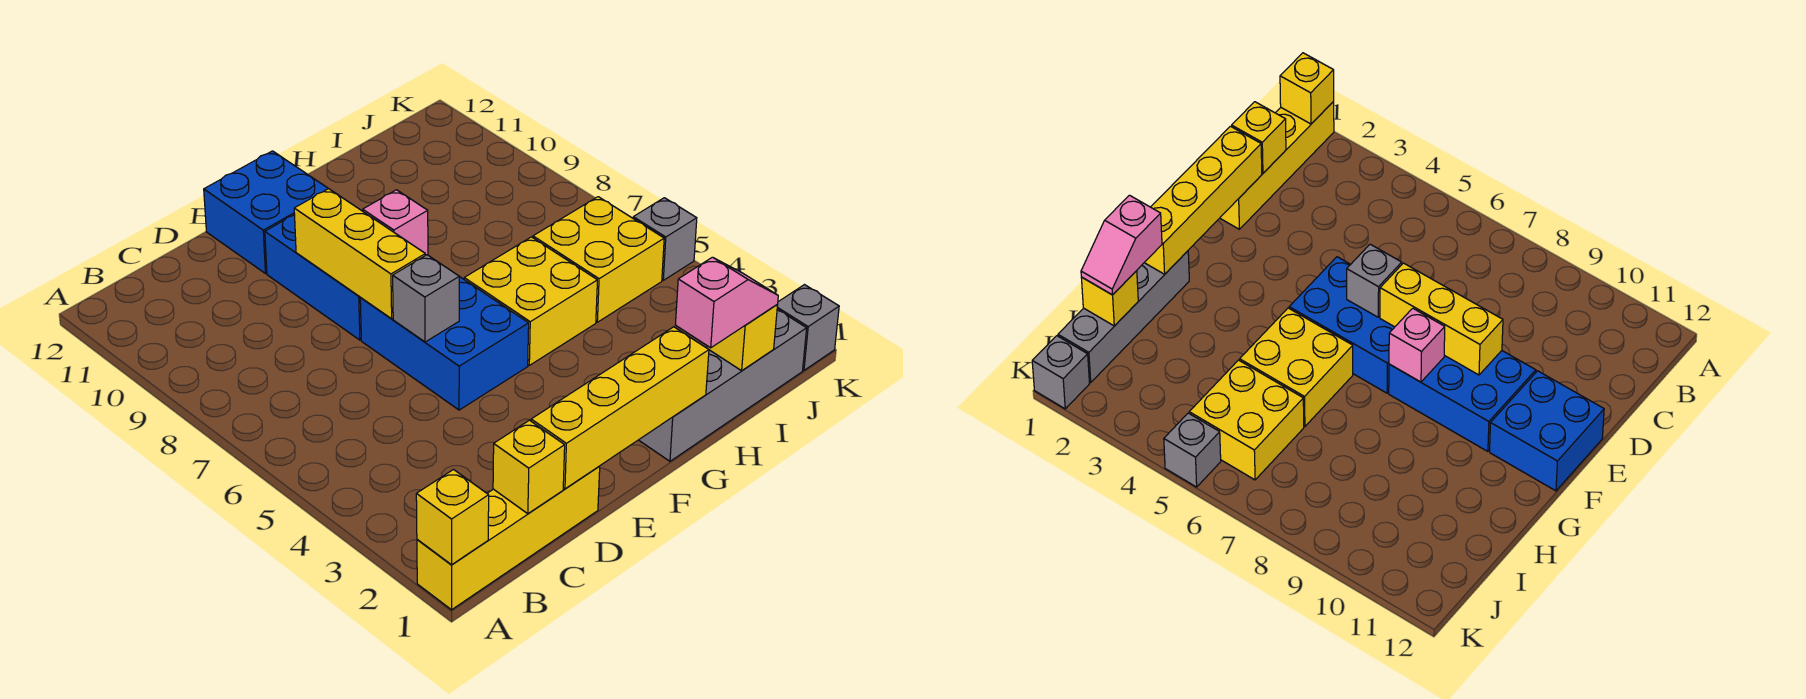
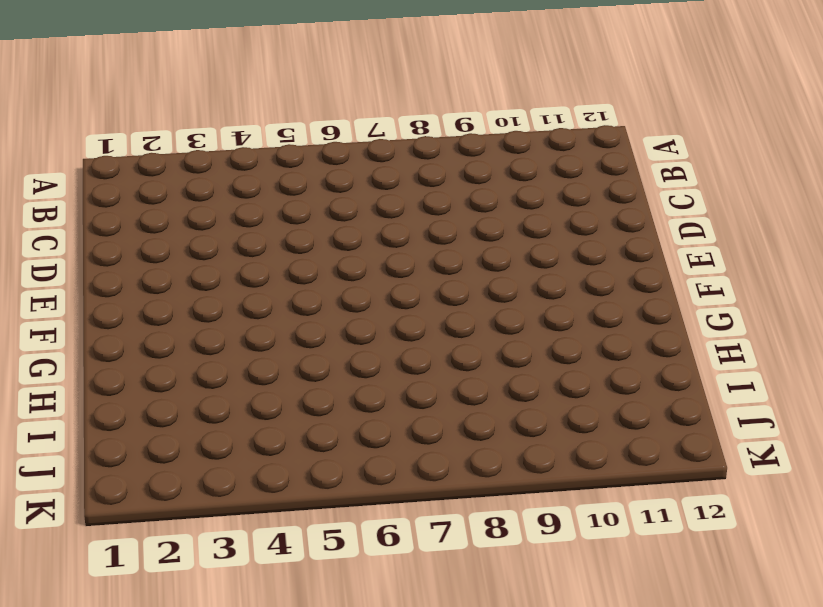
none -> yellow brick A1:D1 level 1
none -> blue brick E5:F7 level 1
none -> blue brick E8:F10 level 1

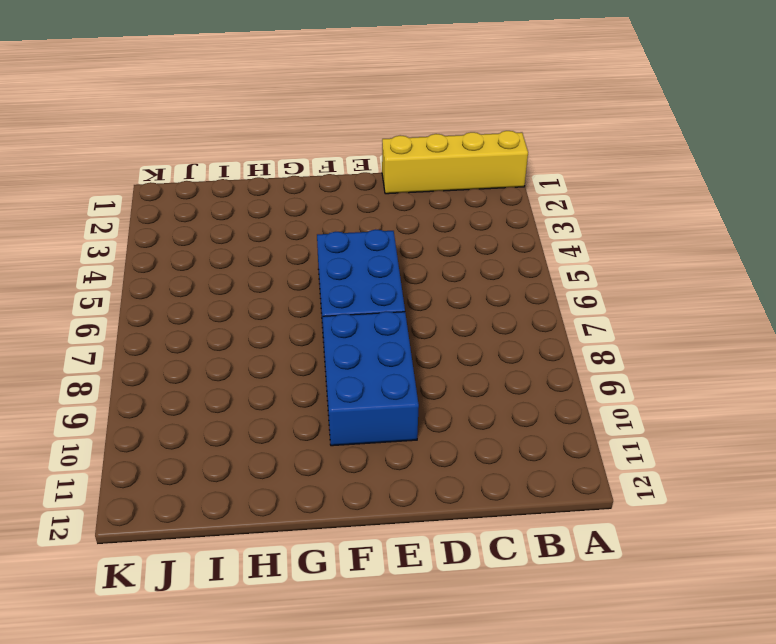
none -> blue brick E11:F12 level 1
none -> grey brick G1:J1 level 1
none -> yellow brick G5:H6 level 1

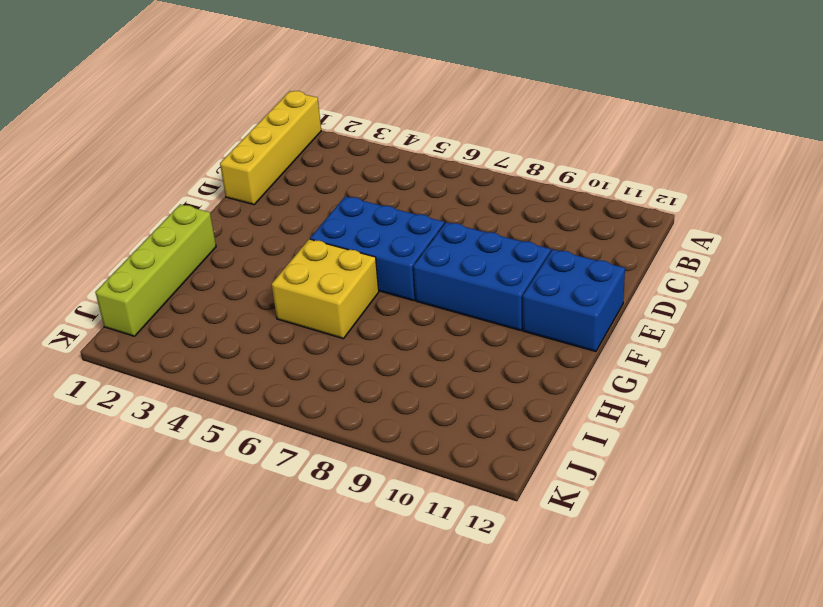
lime brick G1:J1 level 1 -> grey brick G1:J1 level 1
none -> yellow brick I5:J6 level 1
none -> grey brick K1 level 1
none -> grey brick K5 level 1

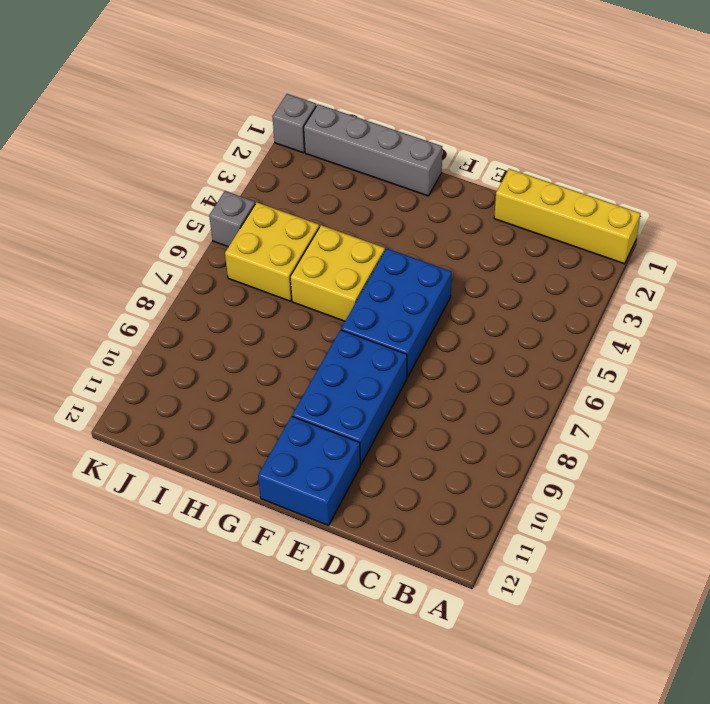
none -> yellow brick A1 level 2
none -> yellow brick C1 level 2
none -> yellow brick D1:G1 level 2

